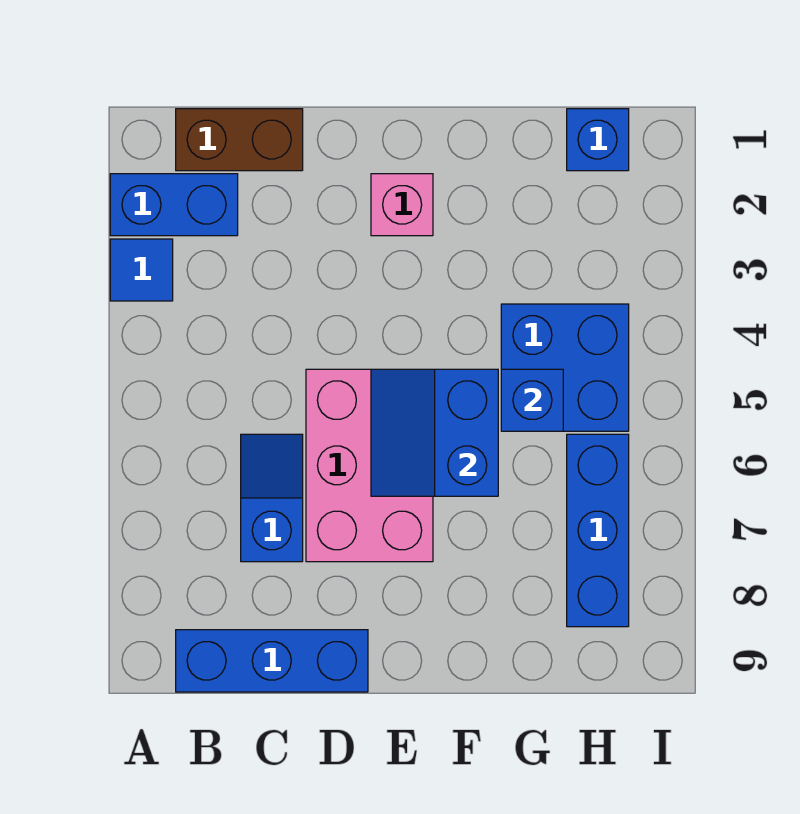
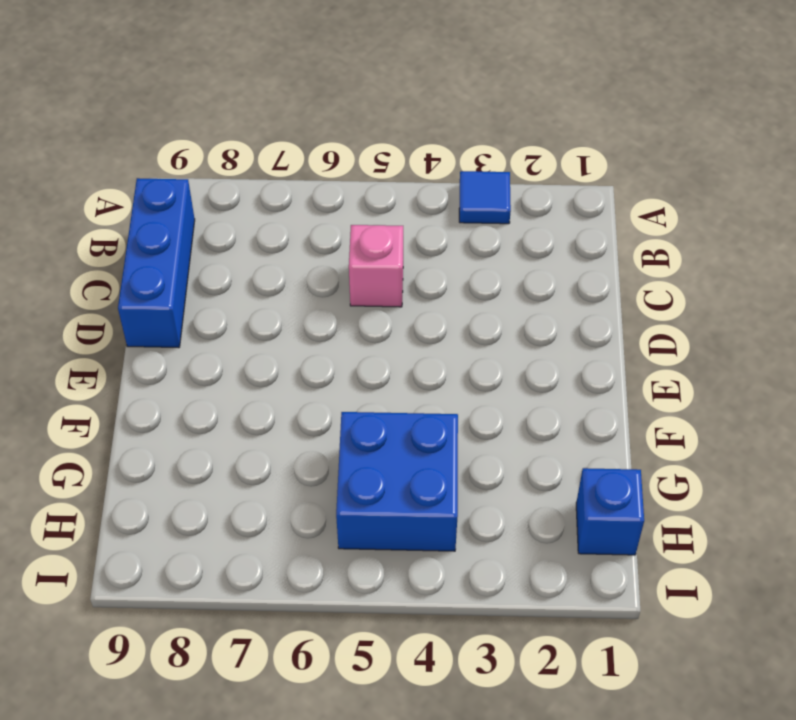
pink brick C5 level 1 -> pink brick E2 level 1
none -> blue brick A2:B2 level 1
none -> brown brick B1:C1 level 1
none -> blue slope C6:C7 level 1 top 7

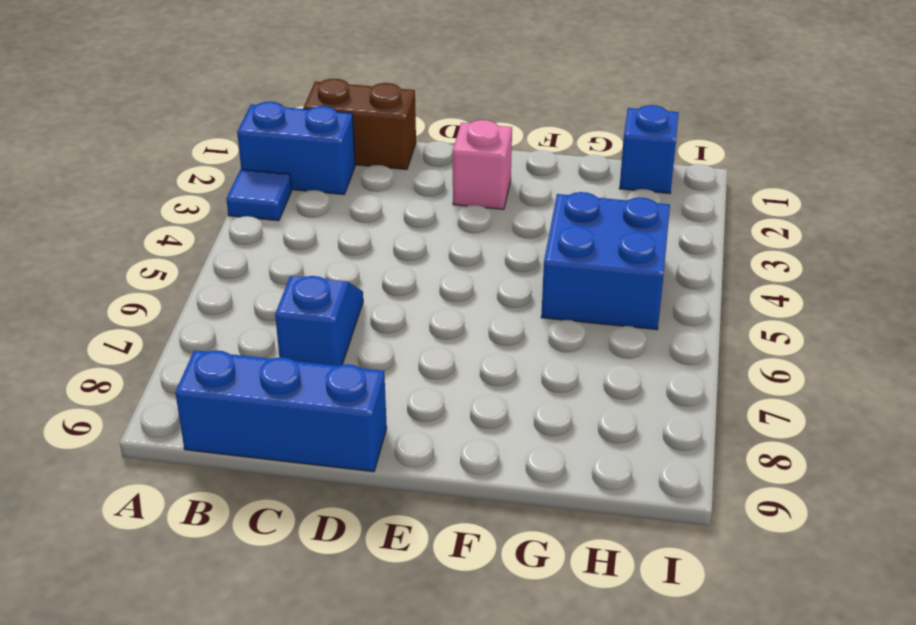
none -> pink brick D5:E7 level 1
none -> blue brick H6:H8 level 1
none -> blue slope E5:F6 level 2 top F

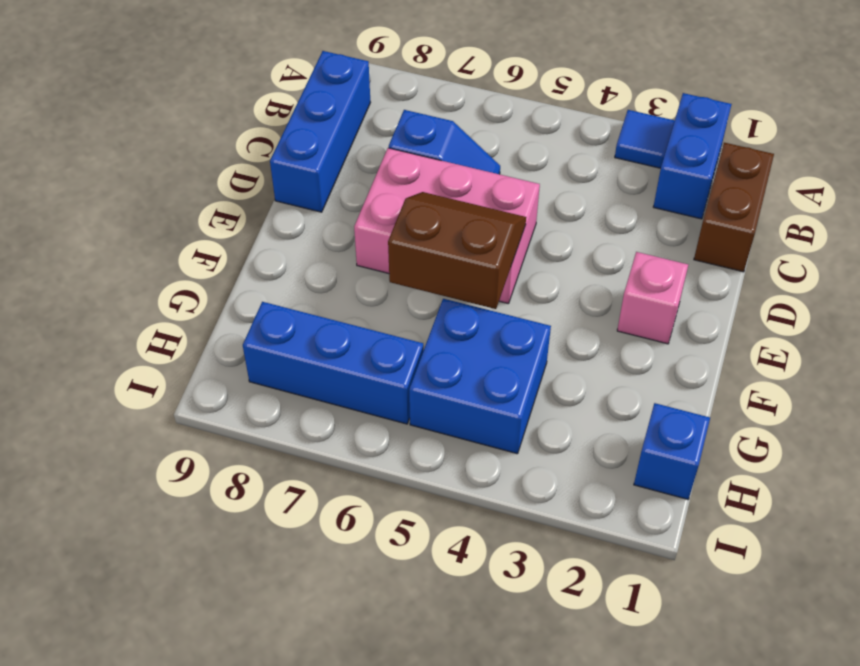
brown slope E5:F6 level 2 top F -> blue slope E5:F6 level 2 top F
none -> blue brick G5 level 2

